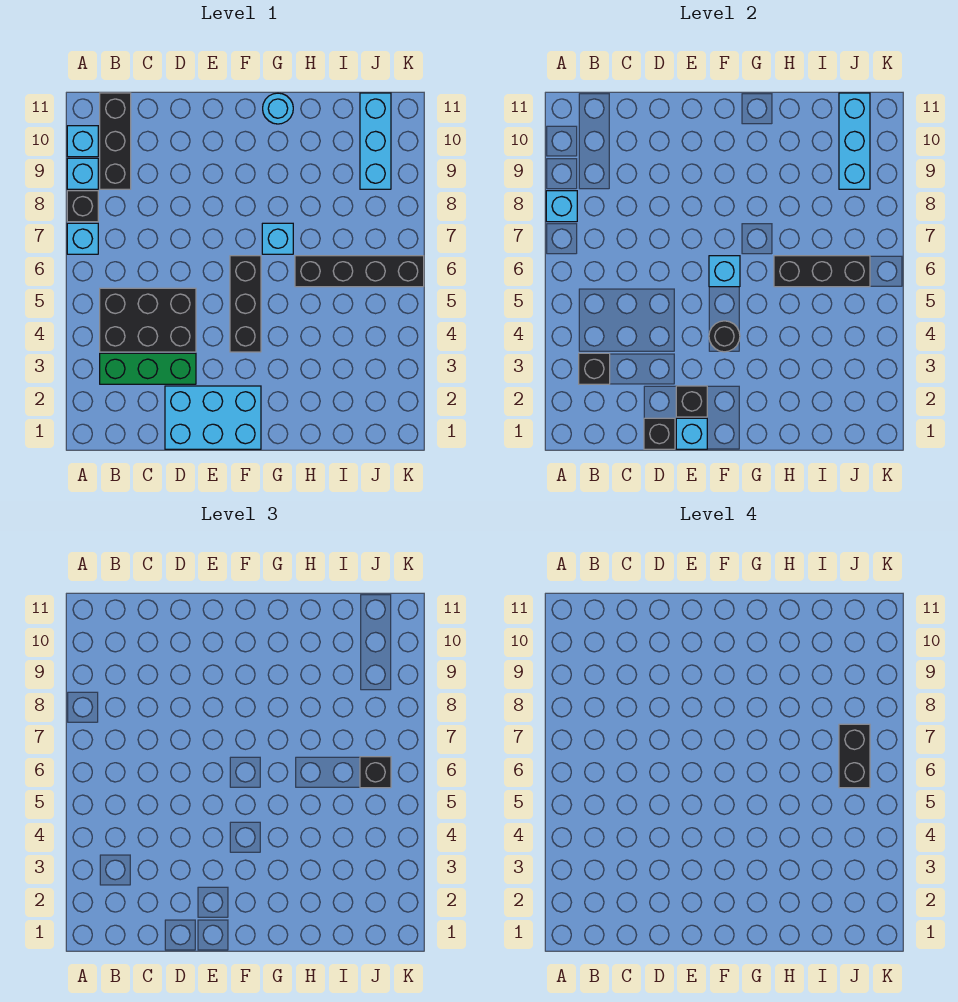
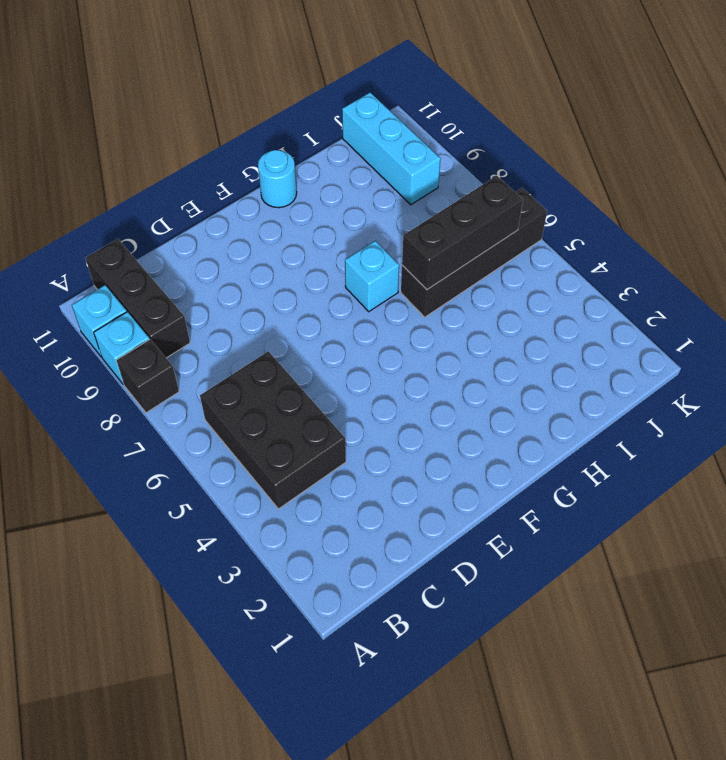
black brick B4:C6 level 1 -> black brick B4:D5 level 1
none -> cyan brick A7 level 1
none -> green brick B3:D3 level 1
none -> cyan brick D1:F2 level 1

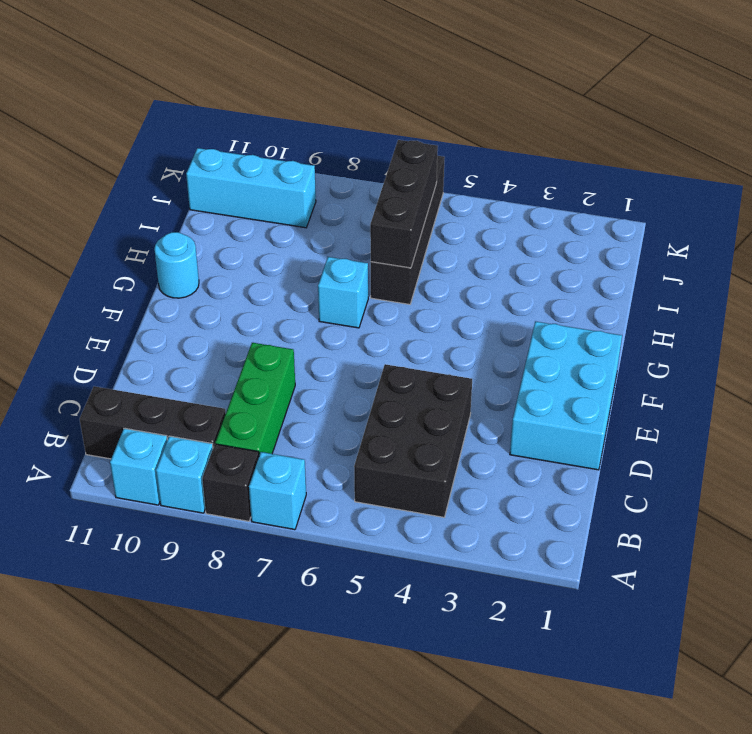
green brick B8:D8 level 1 -> green brick B3:D3 level 1
none -> black brick F4:F6 level 1
none -> cyan brick A8 level 2
none -> black brick B3 level 2

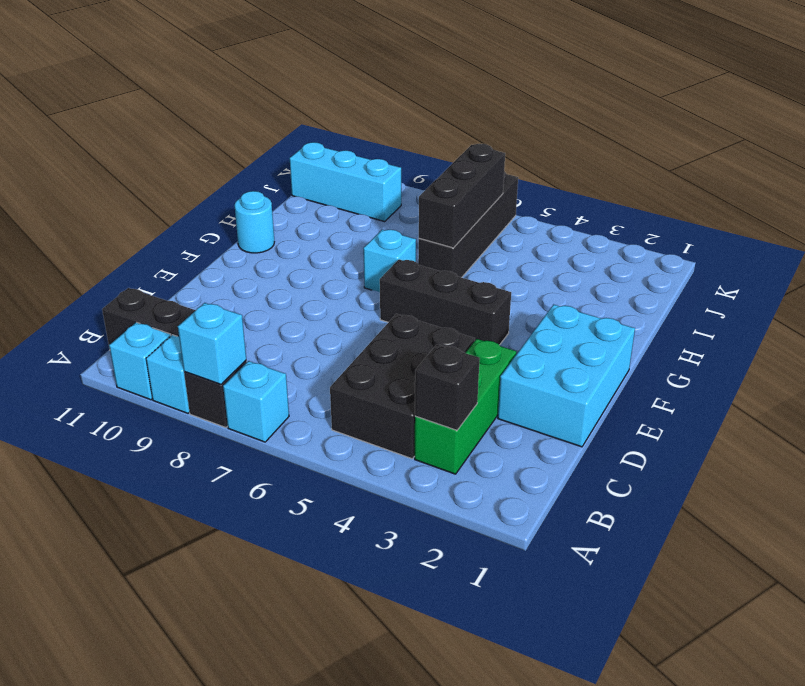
none -> black brick D1 level 2
none -> cyan brick E1 level 2
none -> black brick E2 level 2

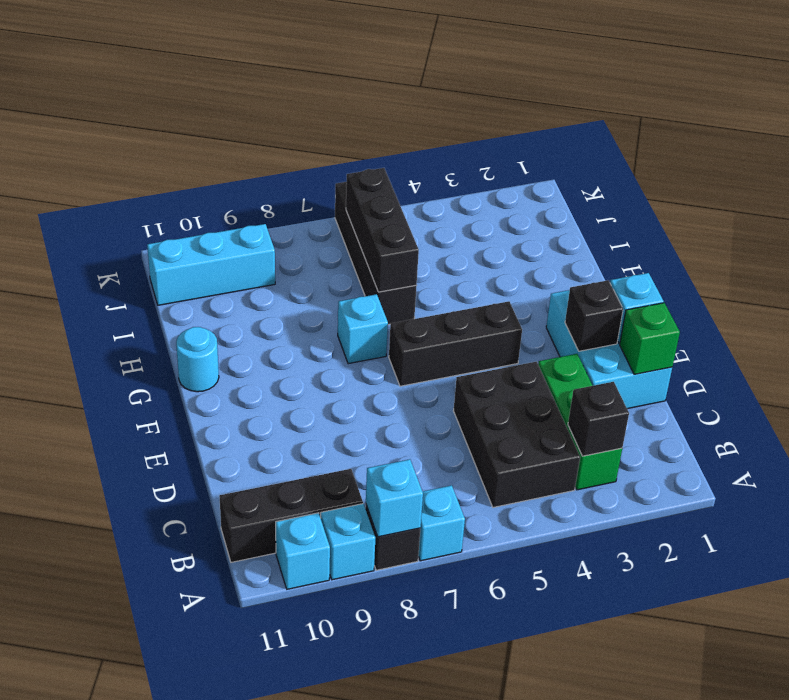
green brick D1 level 2 -> black brick D1 level 2
none -> black round brick F4 level 2
none -> cyan brick F6 level 2
none -> cyan brick J9:J11 level 2

